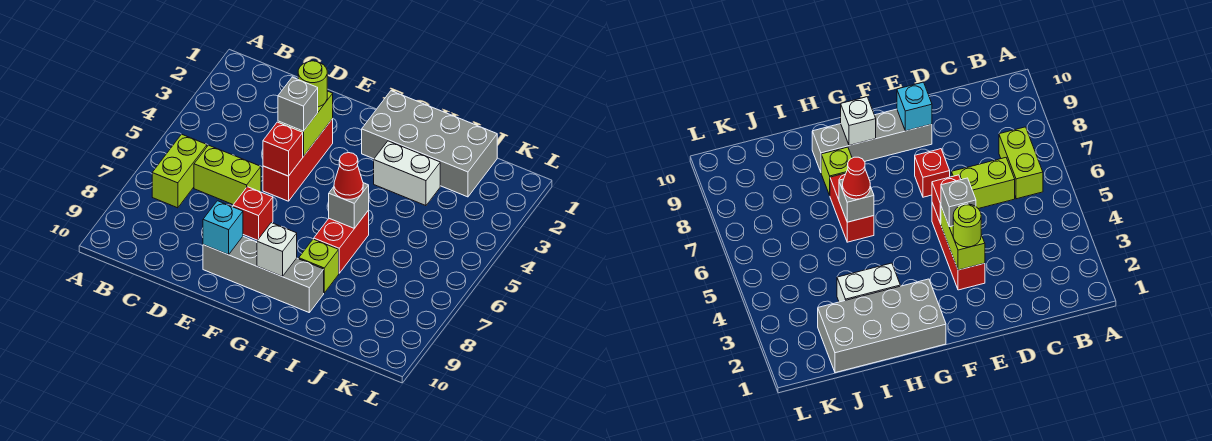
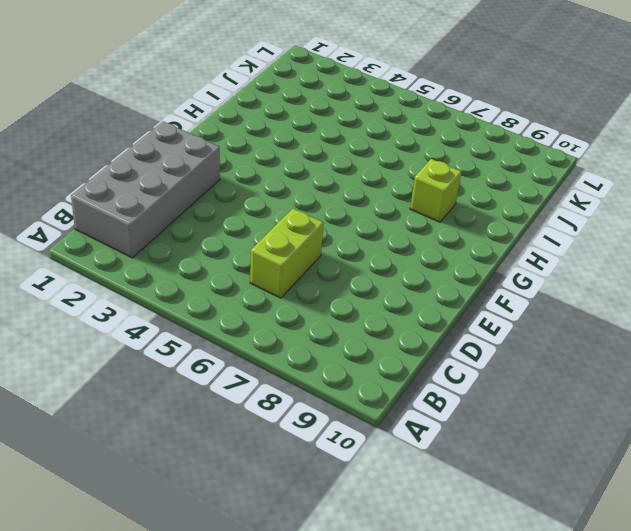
grey brick B1:E2 level 1 -> grey brick G1:J2 level 1
none -> lime brick B6:B7 level 1
none -> red brick E3:E5 level 1
none -> red brick E7 level 1

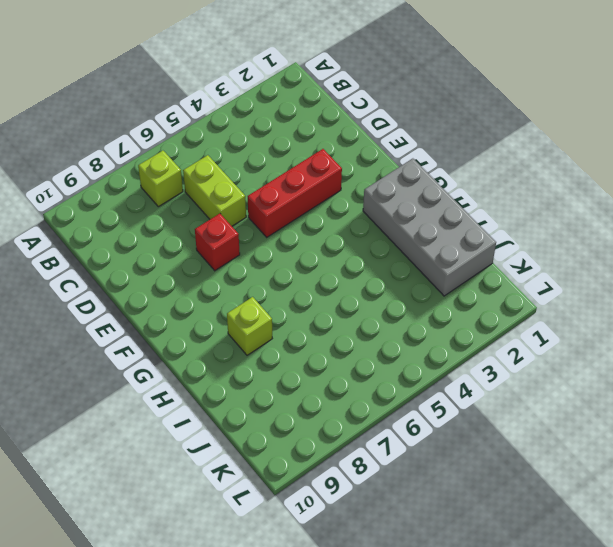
lime brick B7 level 1 -> lime brick B6:B7 level 1
none -> grey brick E9:H9 level 1
none -> white brick H3:I3 level 1
none -> red brick H6:H7 level 1

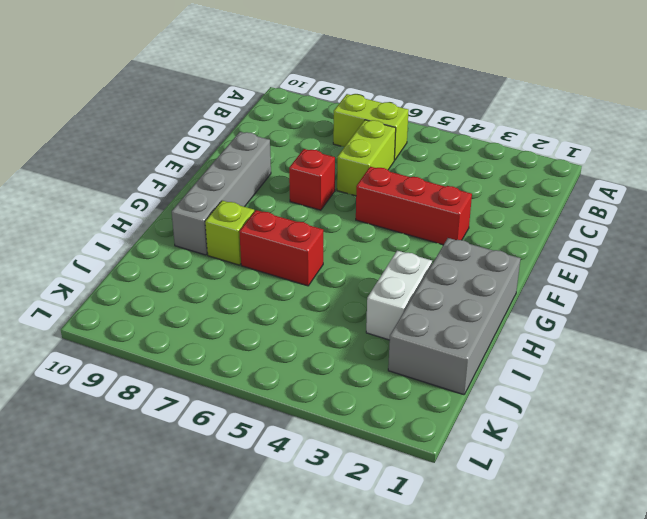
none -> lime brick E3:E4 level 2
none -> red brick E5 level 2
none -> cyan brick E9 level 2

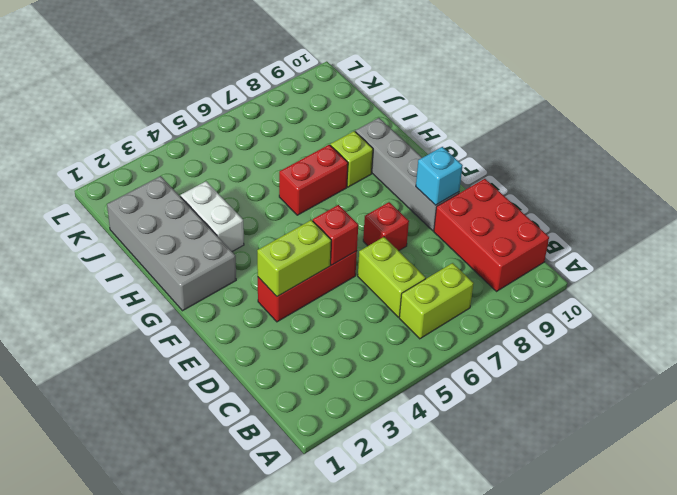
red brick B9:D10 level 1 -> none
none -> white brick G9 level 2
none -> grey brick H6 level 2
none -> lime round brick E3 level 3

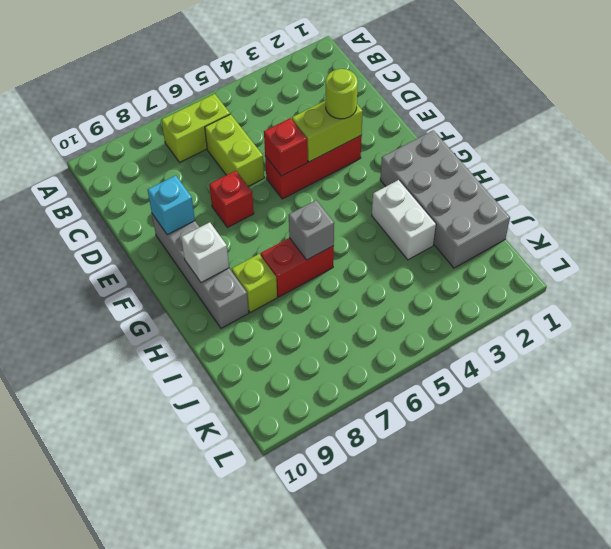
none -> grey brick E4 level 3
none -> red cone H6 level 3

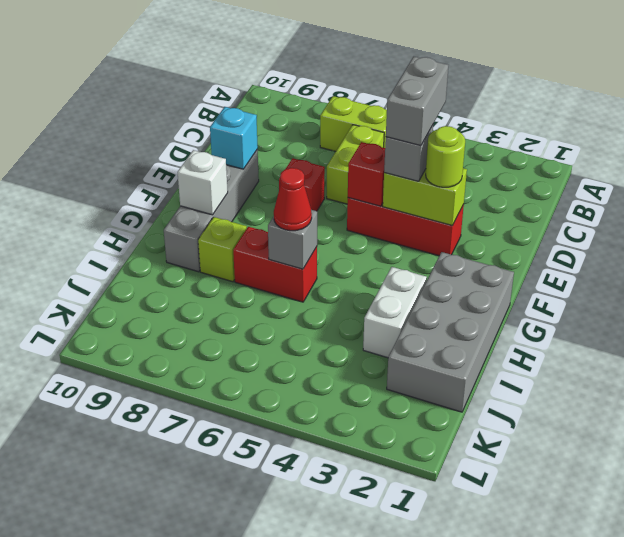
grey brick D4:E4 level 4 -> none

